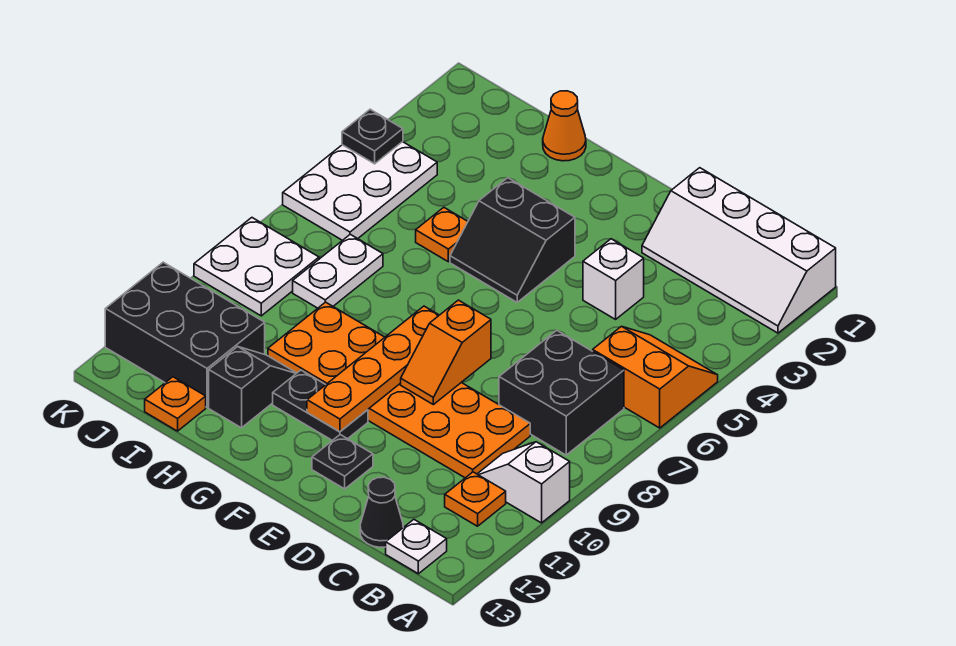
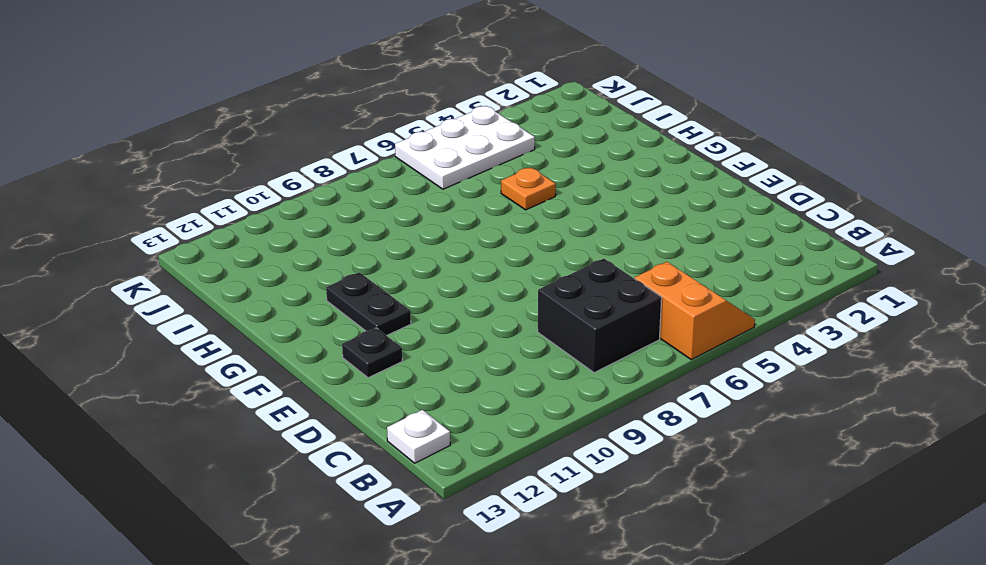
none -> white slope A1:D2 level 1 top 1
none -> white slope A10:B10 level 1 top A
none -> orange plate B11 level 1

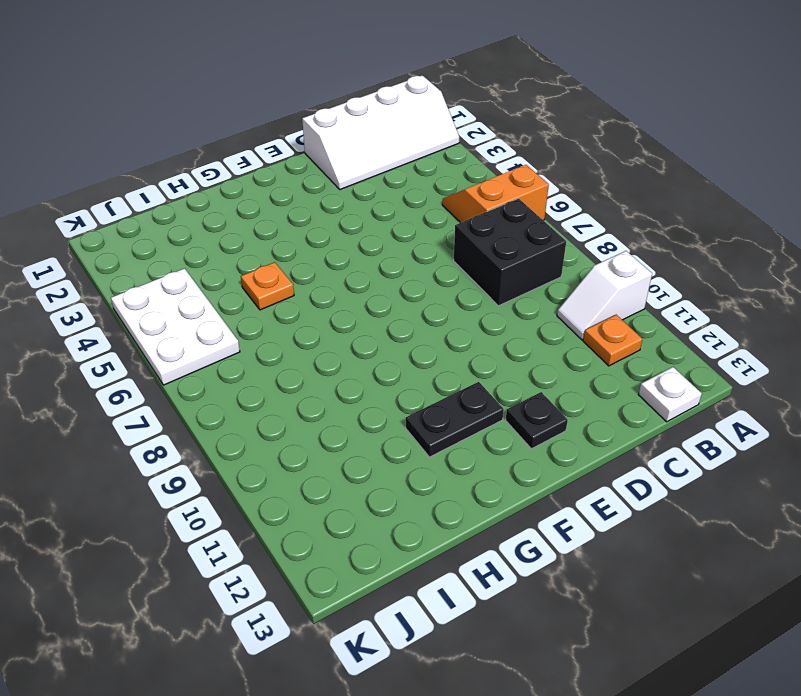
none -> orange plate C9:H10 level 1
none -> black cone C13 level 1
none -> white brick D4 level 1

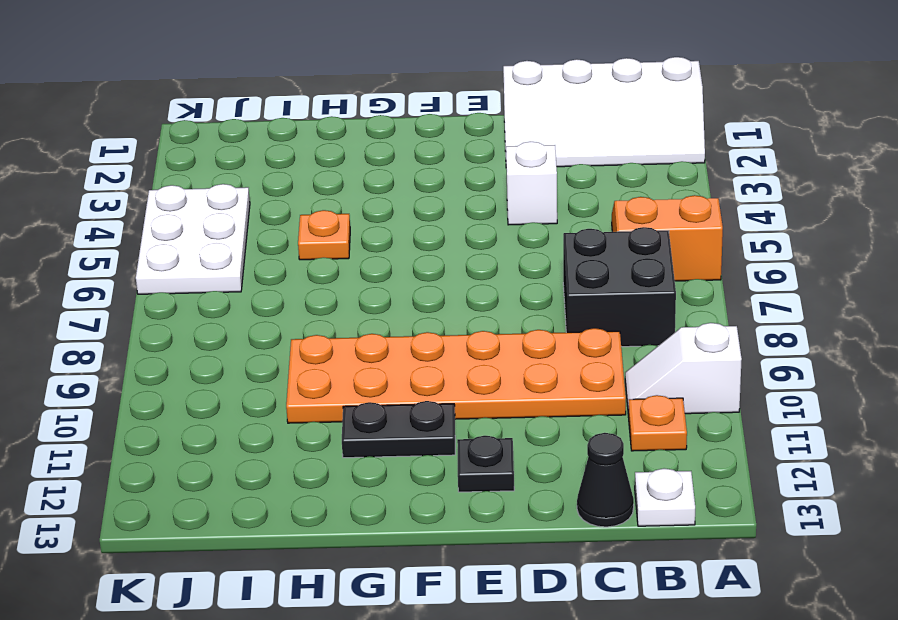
none -> black slope F4:G5 level 1 top 4
none -> orange cone H1 level 1
none -> black slope H11:H12 level 1 top 12

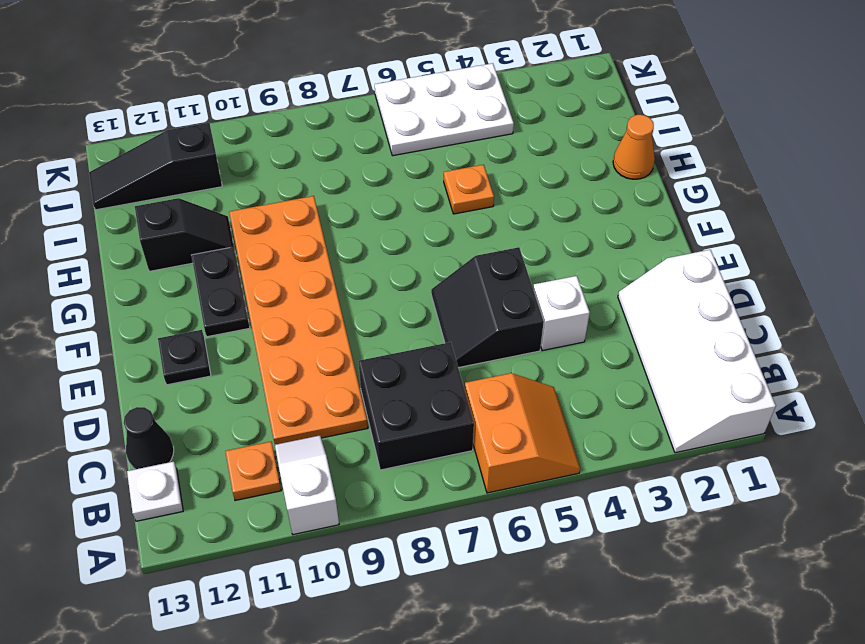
black slope D5:E6 level 1 top 5 -> black slope F4:G5 level 1 top 4
black slope J11:J13 level 1 top 11 -> black brick I11:K12 level 1
none -> white plate I7:I8 level 1
none -> orange plate I13 level 1
none -> white plate J8:K9 level 1

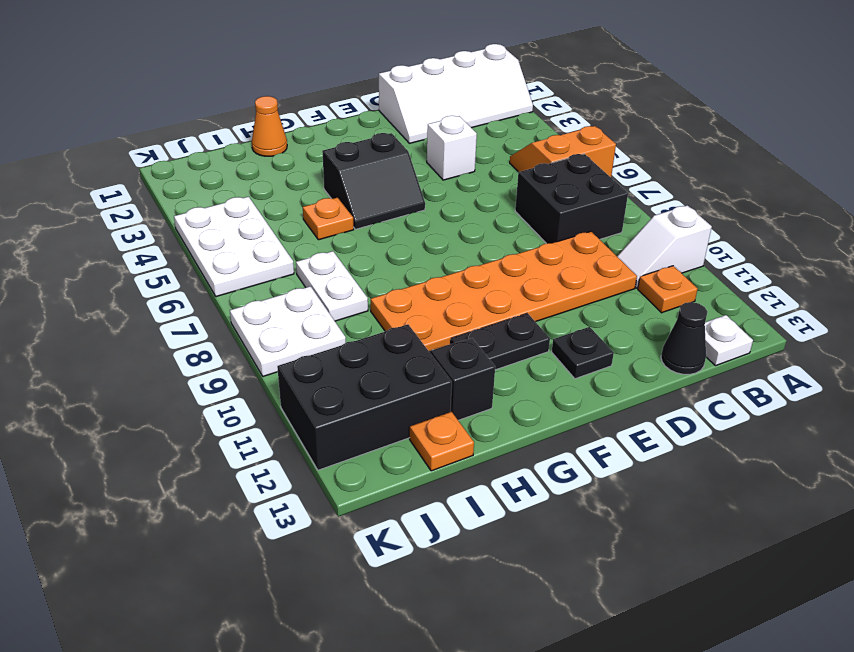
none -> orange slope E8:E9 level 2 top 8
none -> orange plate F8:F11 level 2
none -> black plate K4 level 2

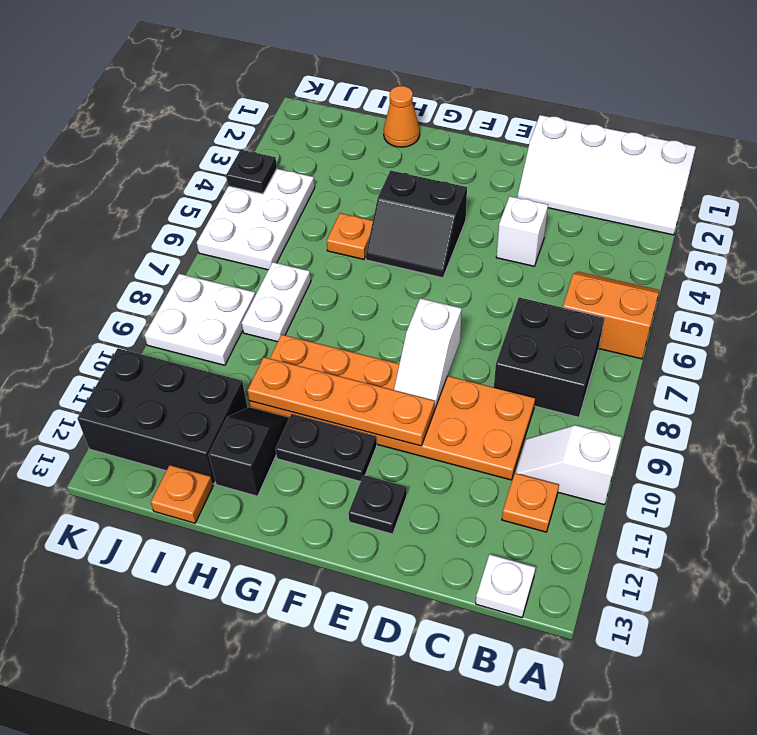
white slope E8:E9 level 2 top 8 -> orange slope E8:E9 level 2 top 8
orange plate E10:H10 level 2 -> orange plate F8:F11 level 2
none -> black cone C13 level 1

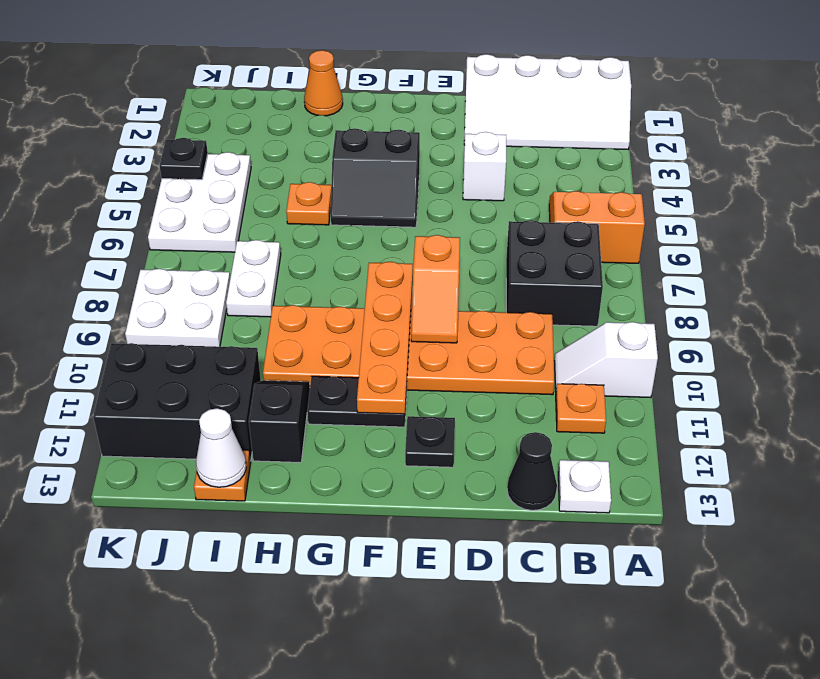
white cone I13 level 2 -> none

